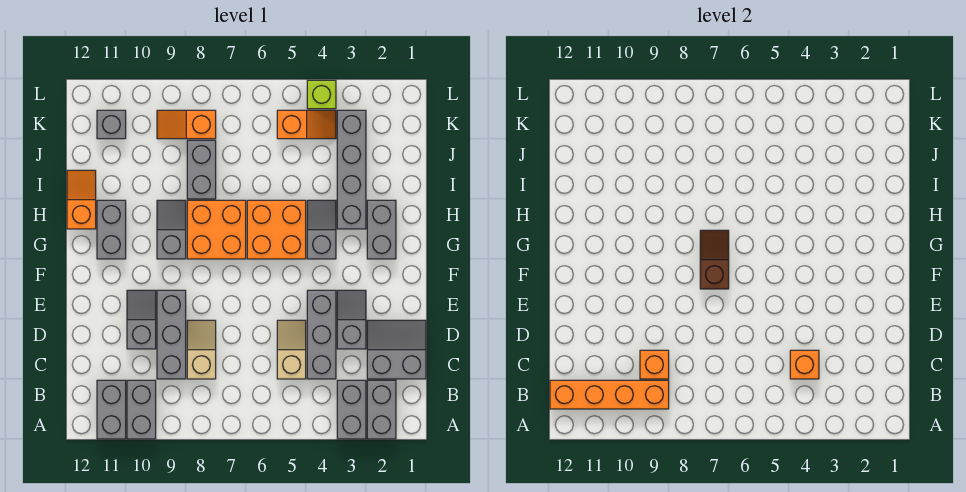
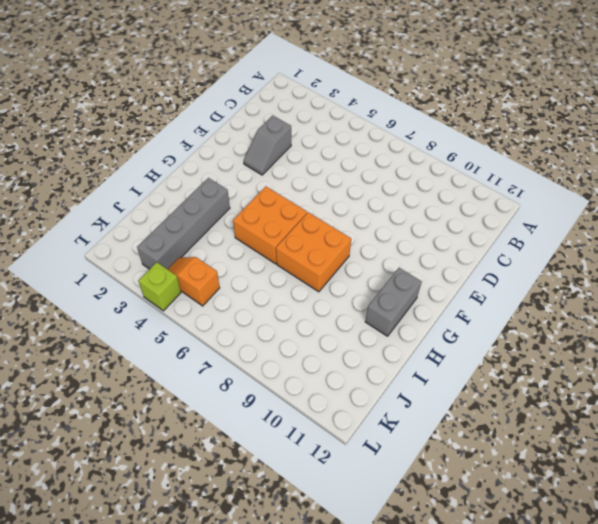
none -> grey brick A2:B2 level 1
none -> grey brick A3:B3 level 1
none -> grey brick A10:B10 level 1

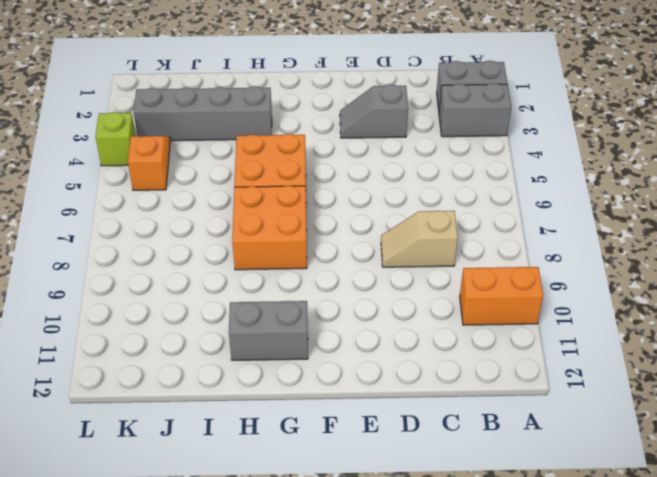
orange brick A10:B10 level 1 -> grey brick A10:B10 level 1
none -> grey brick A11:B11 level 1
none -> grey slope C1:D2 level 1 top C
none -> grey brick C4:E4 level 1

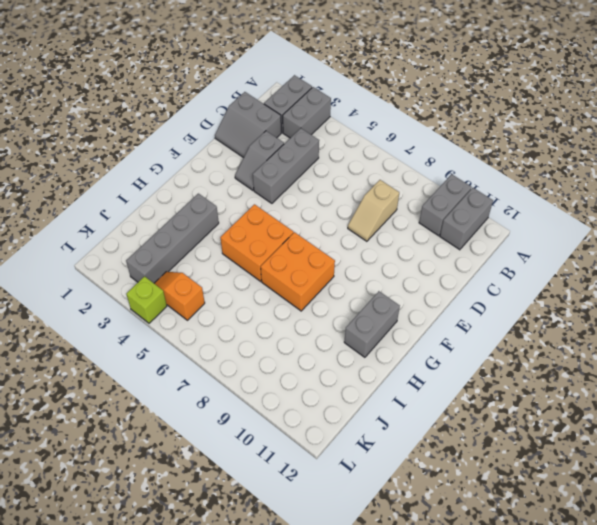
none -> tan slope C5:D5 level 1 top C
none -> grey brick C9:E9 level 1
none -> grey slope D10:E10 level 1 top D

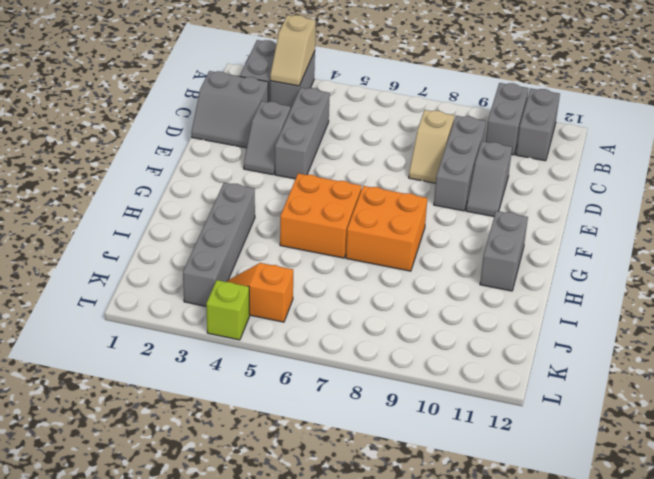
tan slope A3:B3 level 2 top A -> tan slope C5:D5 level 1 top C
none -> grey brick G2:H2 level 1
none -> grey slope G4:H4 level 1 top G
none -> grey slope G9:H9 level 1 top G

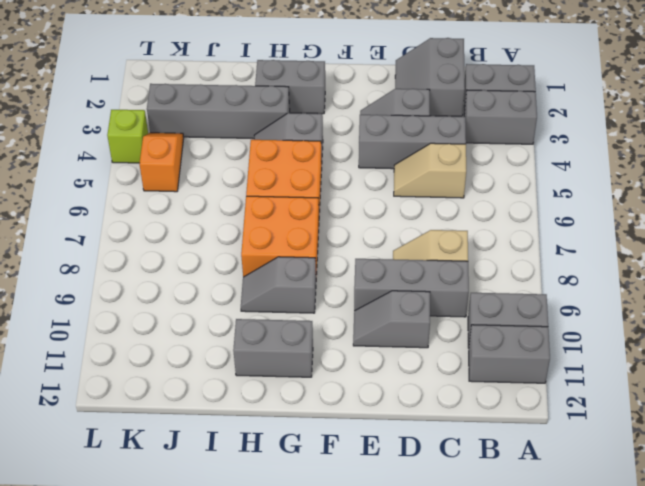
none -> orange slope H12:I12 level 1 top H
none -> grey brick I8:J8 level 1
none -> orange slope K8:K9 level 1 top 8

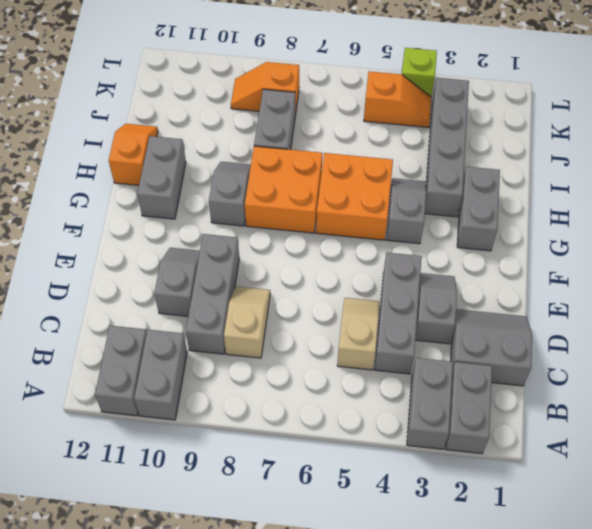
none -> grey brick K11 level 1
none -> orange brick B9:B12 level 2
none -> orange brick C4 level 2

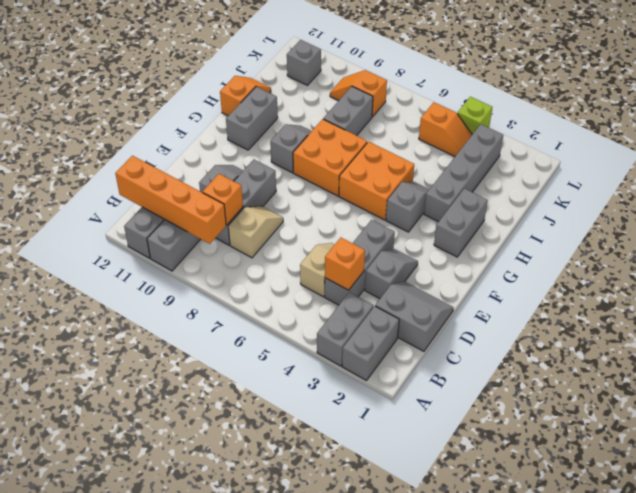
none -> brown slope F7:G7 level 2 top F

